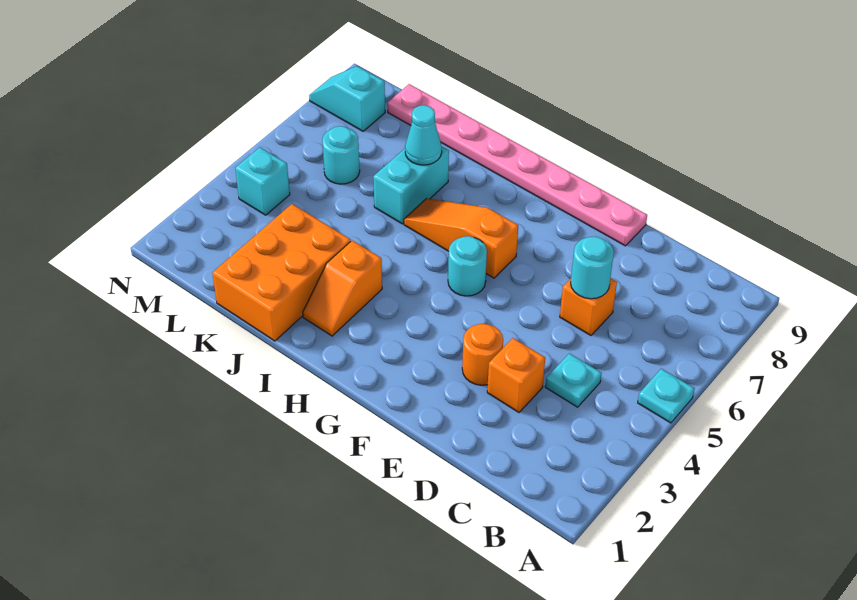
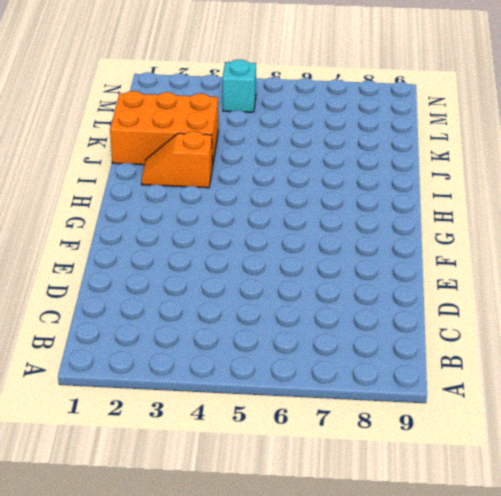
none -> cyan plate A5 level 1
none -> cyan plate C4 level 1
none -> orange brick D3 level 1

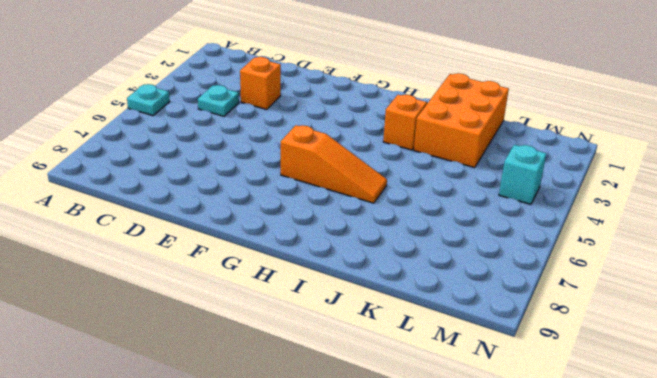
none -> orange brick D6 level 1
none -> orange round brick E3 level 1
none -> pink plate E9:L9 level 1

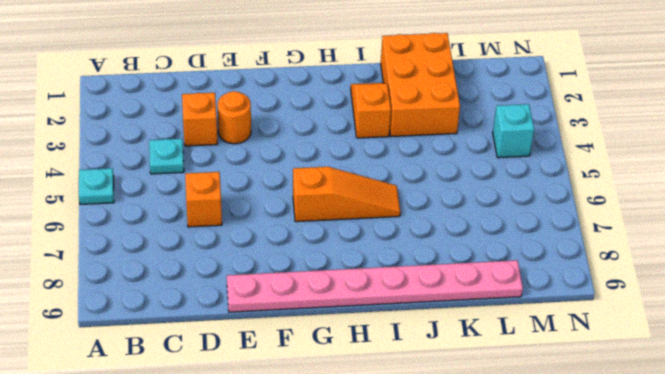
none -> cyan round brick G5 level 1
none -> cyan brick J6:J7 level 1
none -> cyan round brick L6 level 1

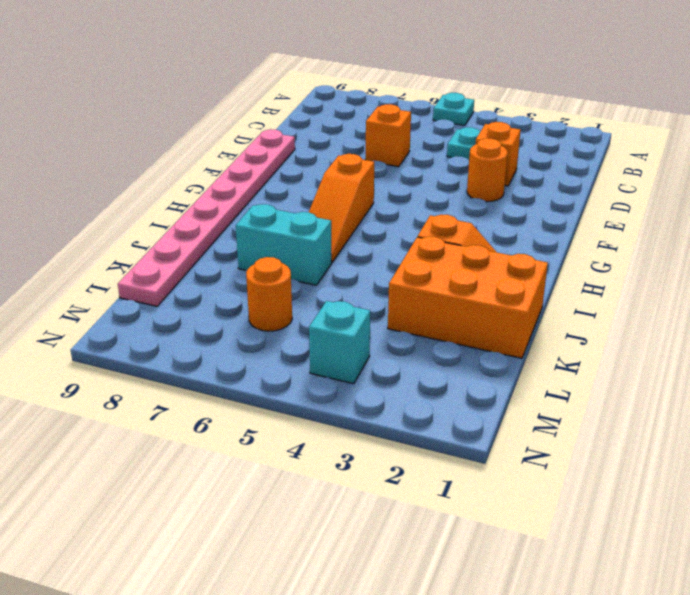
orange round brick L6 level 1 -> cyan round brick L6 level 1
none -> cyan round brick G5 level 1
none -> cyan slope M8:N8 level 1 top M
none -> cyan round brick D6 level 2

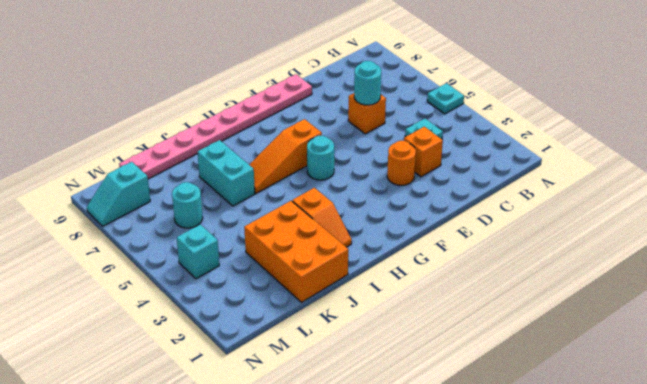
none -> cyan cone J7 level 2

